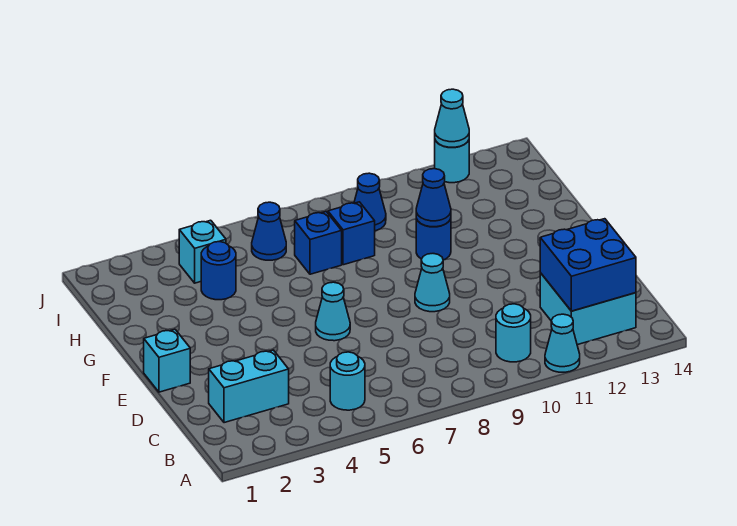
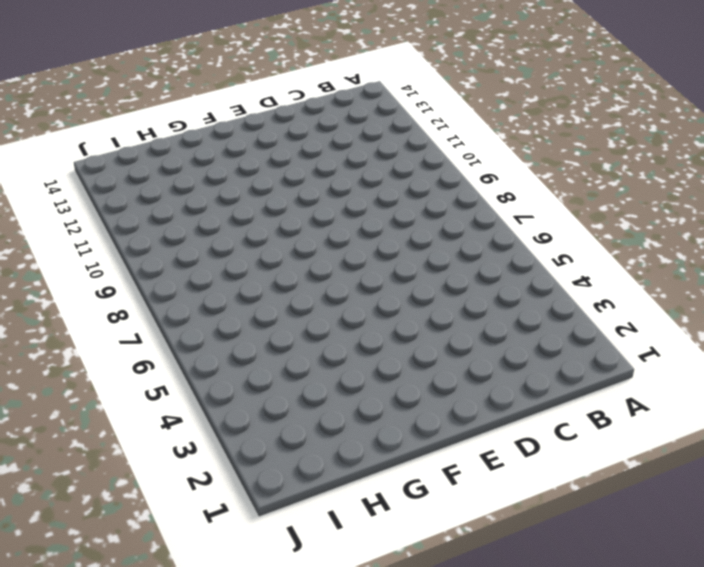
none -> cyan cone A11 level 1
none -> cyan round brick B5 level 1
none -> cyan round brick B10 level 1

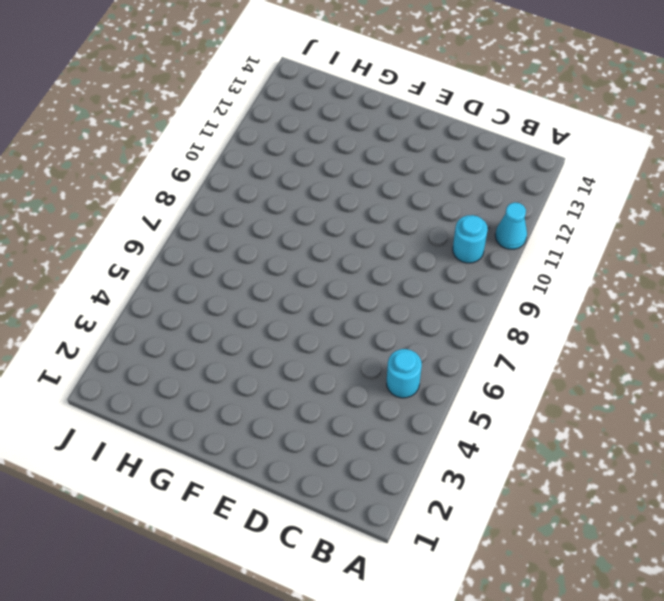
none -> cyan brick B12:C13 level 1
none -> cyan brick C2:C3 level 1
none -> cyan brick E1 level 1

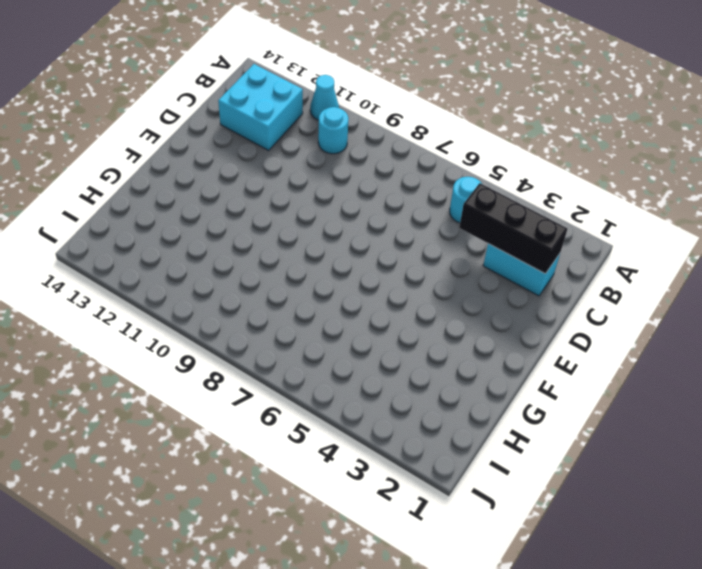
black brick C2:C4 level 2 -> none
none -> cyan brick E1 level 1
none -> cyan cone E6 level 1
none -> cyan cone E9 level 1

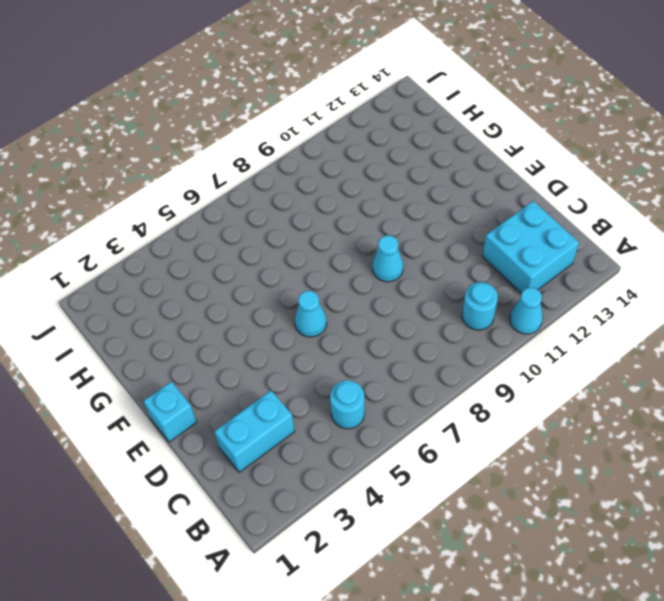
none -> blue round brick G10 level 1
none -> blue round brick H4 level 1
none -> blue brick H7 level 1

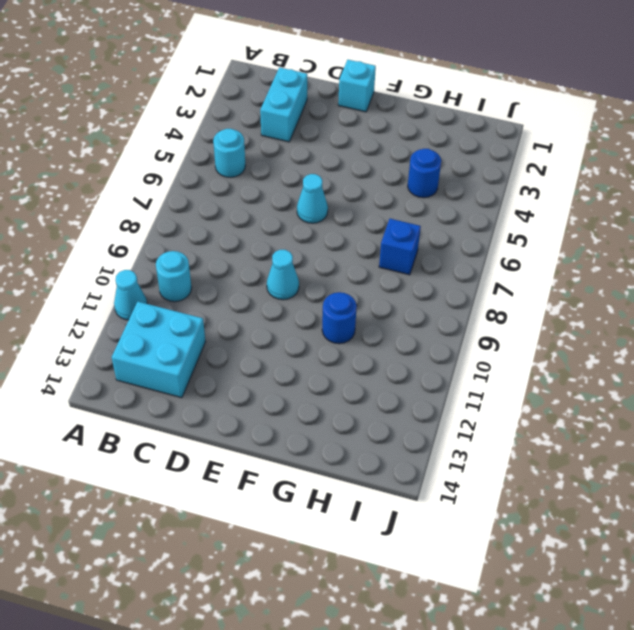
none -> blue brick H8 level 1
none -> cyan brick I4 level 1
none -> blue cone I6 level 1

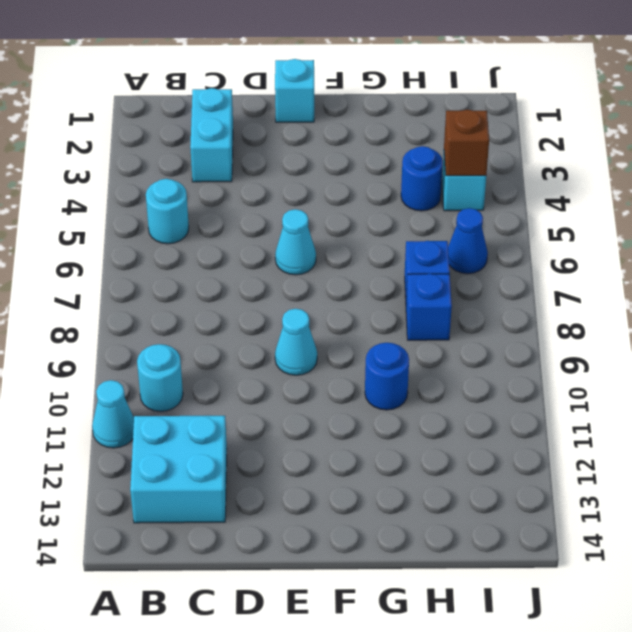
brown brick I4 level 2 -> none
none -> blue cone I9 level 1
none -> cyan round brick J12 level 1
none -> blue brick B12:C13 level 2

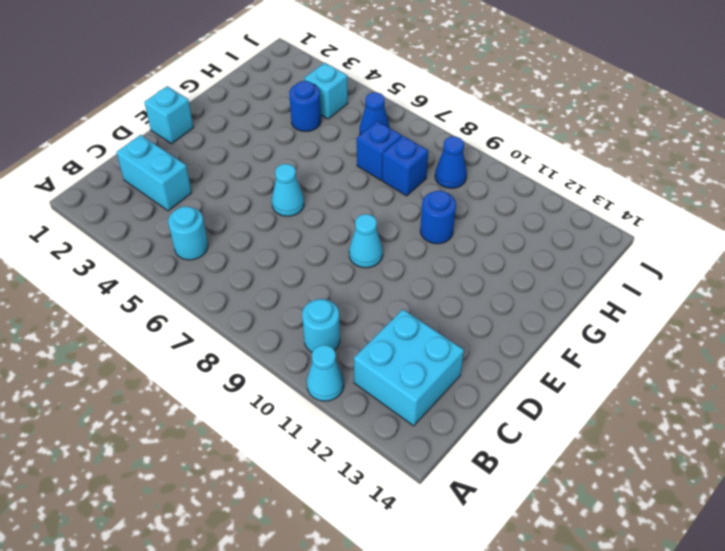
none -> cyan round brick J12 level 1
none -> blue brick B12:C13 level 2
none -> blue cone G10 level 2

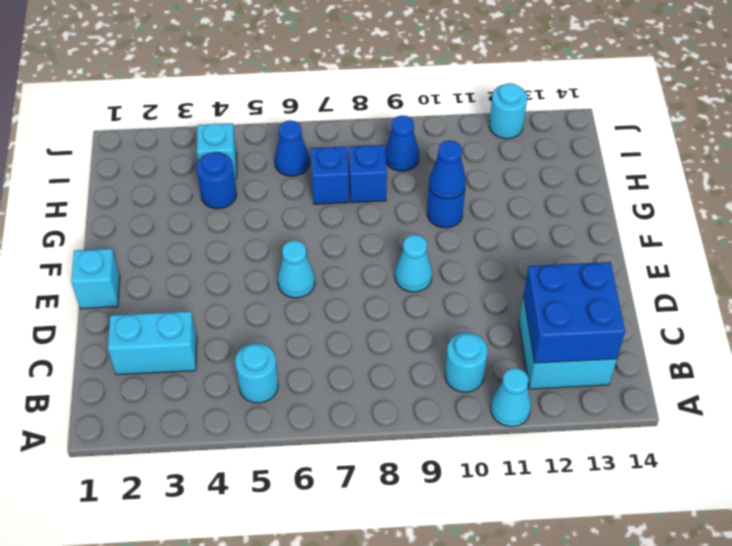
none -> cyan cone J12 level 2

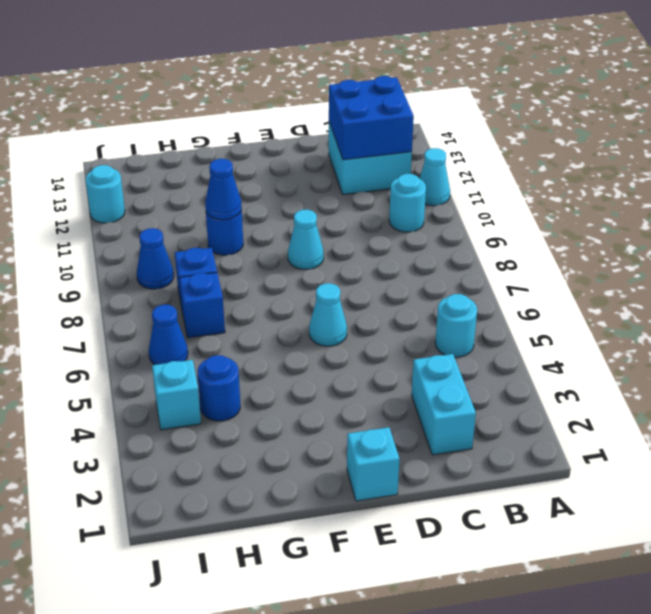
none -> cyan cone J12 level 2

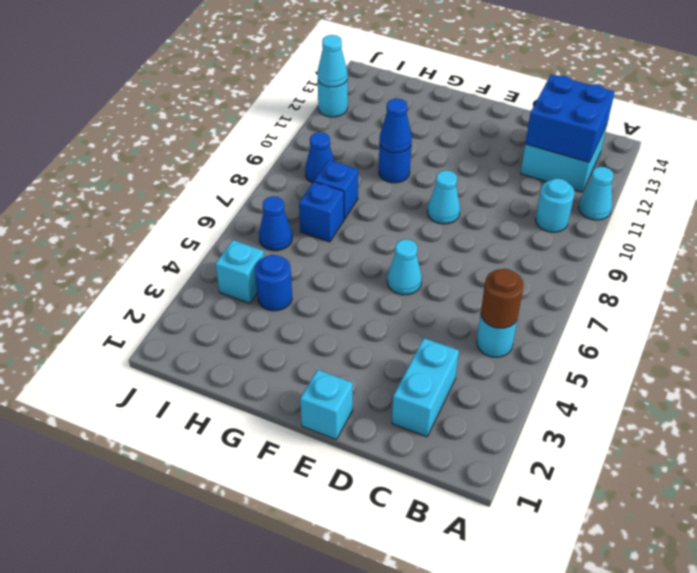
brown round brick B5 level 2 -> none

